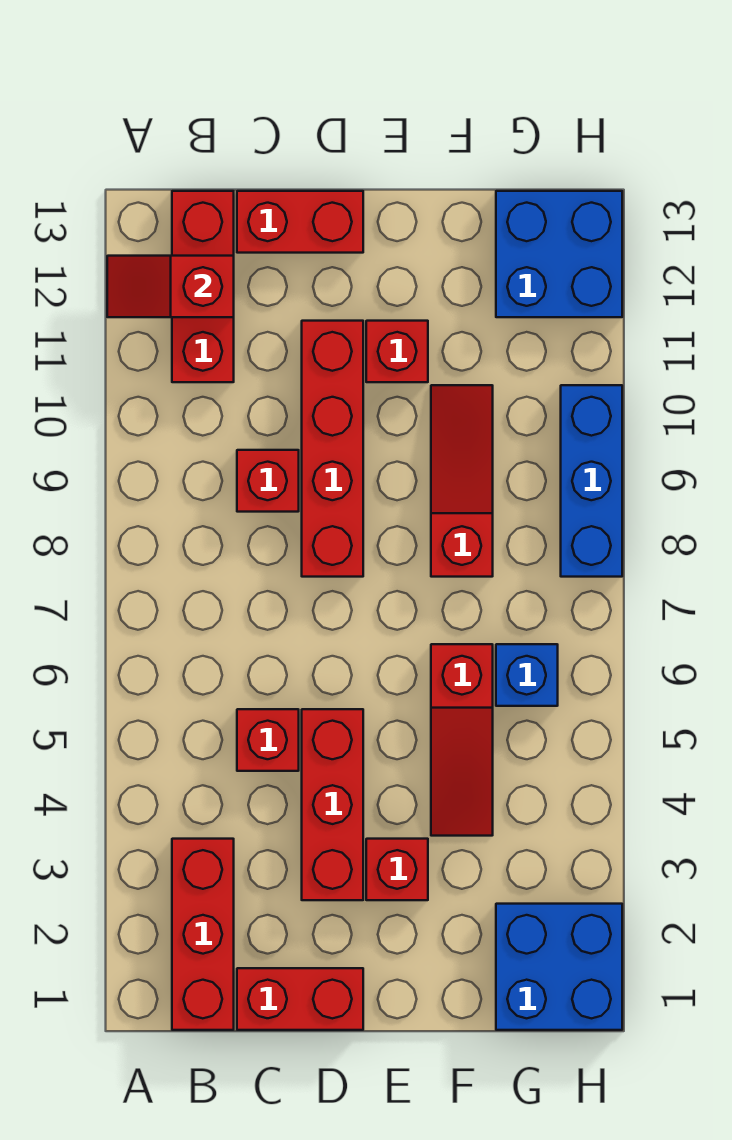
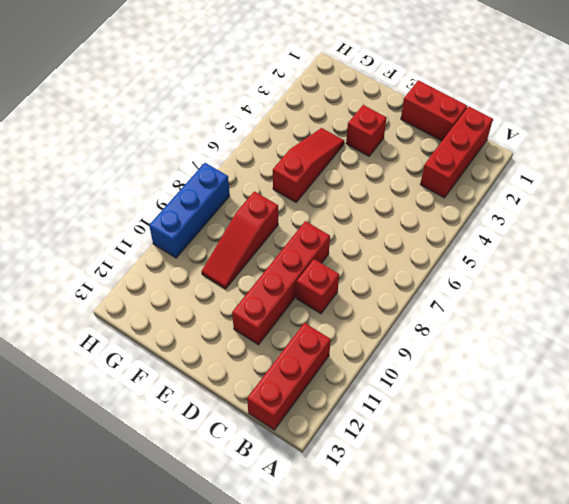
none -> red brick C5 level 1
none -> red brick C13:D13 level 1
none -> red brick D3:D5 level 1

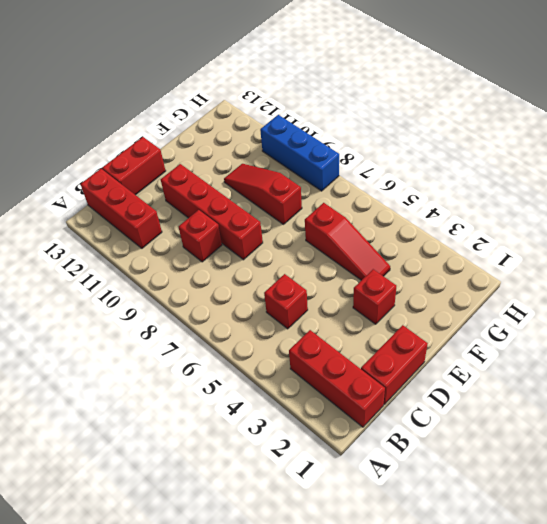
none -> red brick D3:D5 level 1
none -> red brick E11 level 1
none -> blue brick G1:H2 level 1

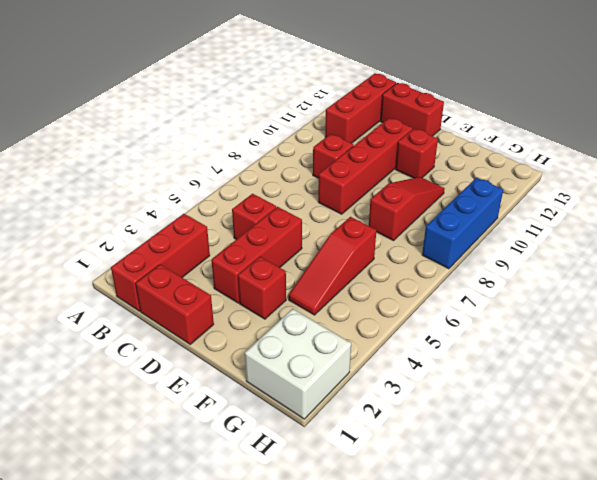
white brick G1:H2 level 1 -> blue brick G1:H2 level 1
none -> blue brick G6 level 1
none -> blue brick G12:H13 level 1
none -> red slope A12:B12 level 2 top B

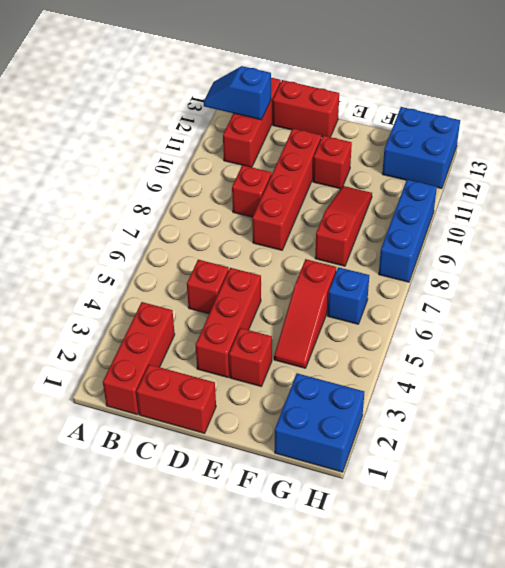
blue slope A12:B12 level 2 top B -> red slope A12:B12 level 2 top B

